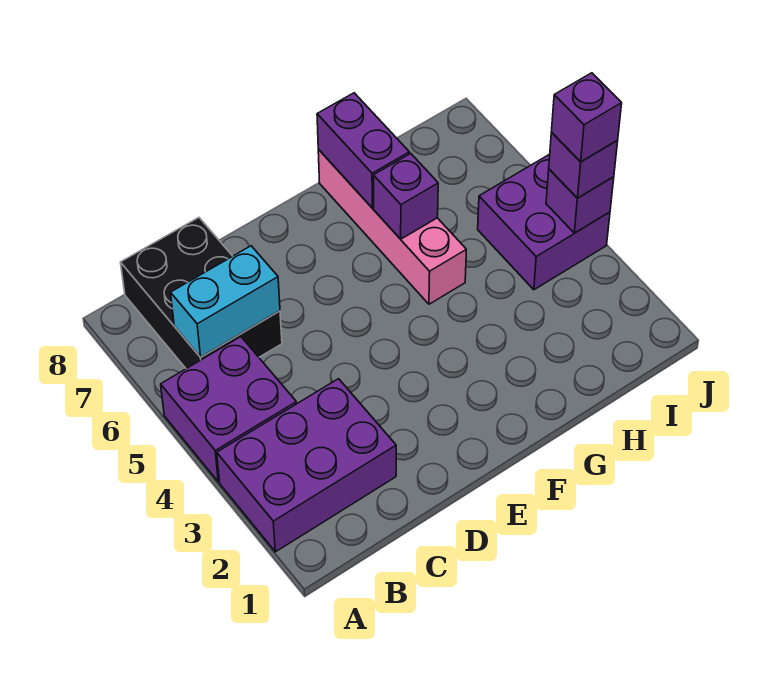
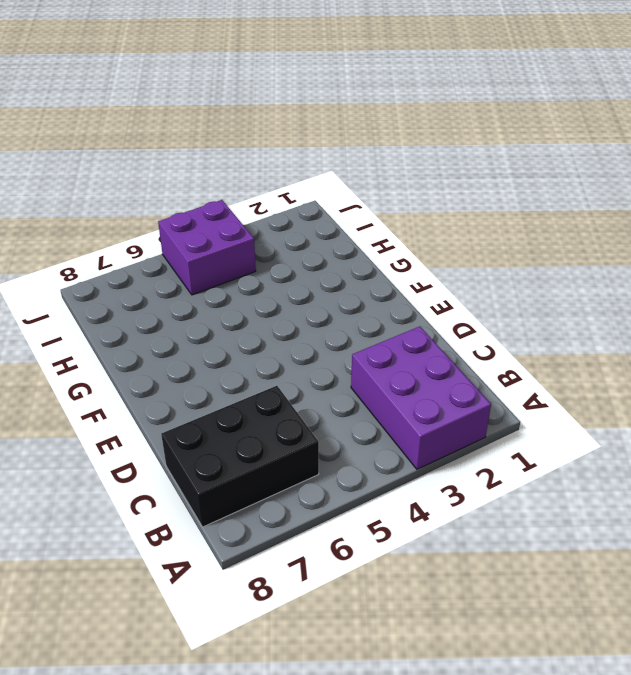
none -> purple brick A4:B5 level 1
none -> pink brick G5:G8 level 1

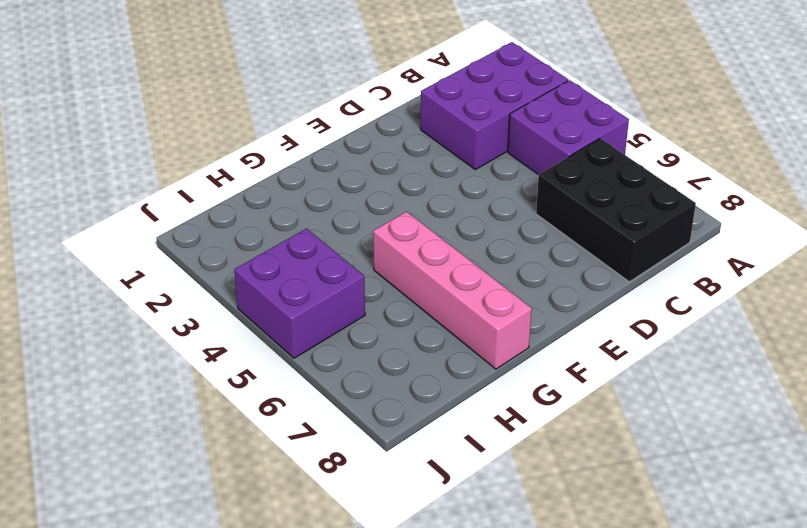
none -> cyan brick B6:C6 level 2
none -> purple brick G6 level 2

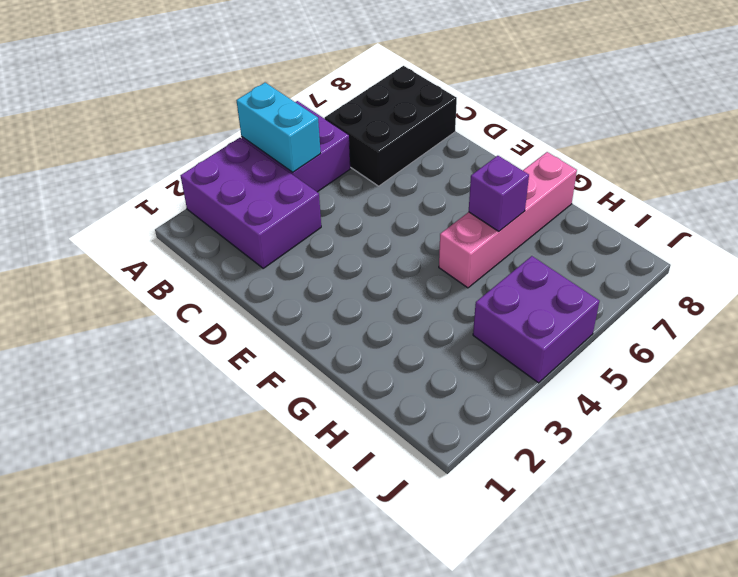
cyan brick A4:B4 level 2 -> cyan brick B6:C6 level 2
none -> purple brick G7:G8 level 2
none -> purple brick J4 level 2

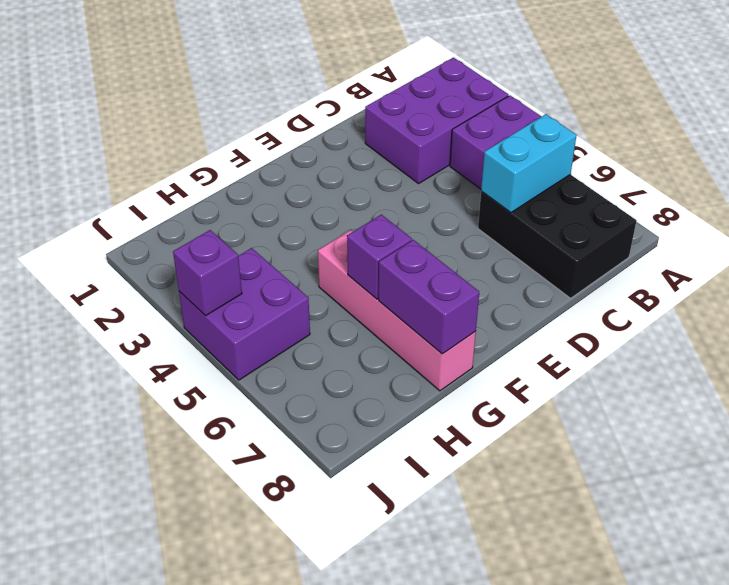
none -> purple brick J4 level 3
none -> purple brick J4 level 4

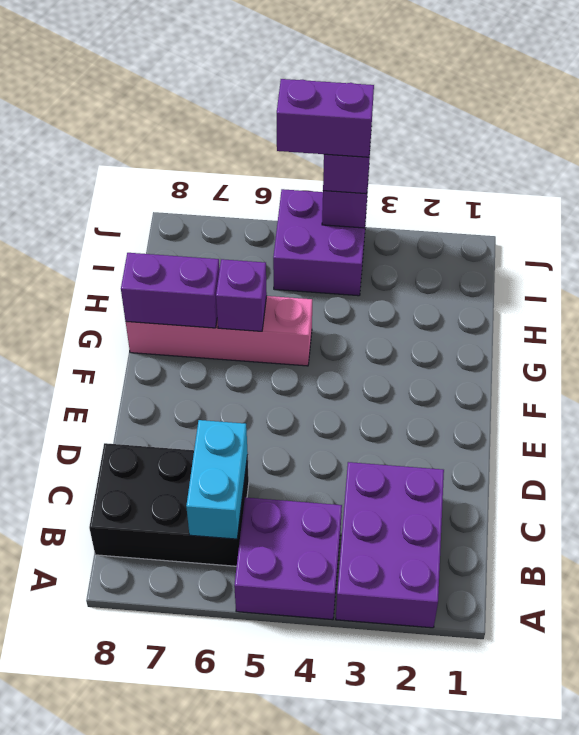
purple brick J4:J5 level 4 -> purple brick J4 level 4

